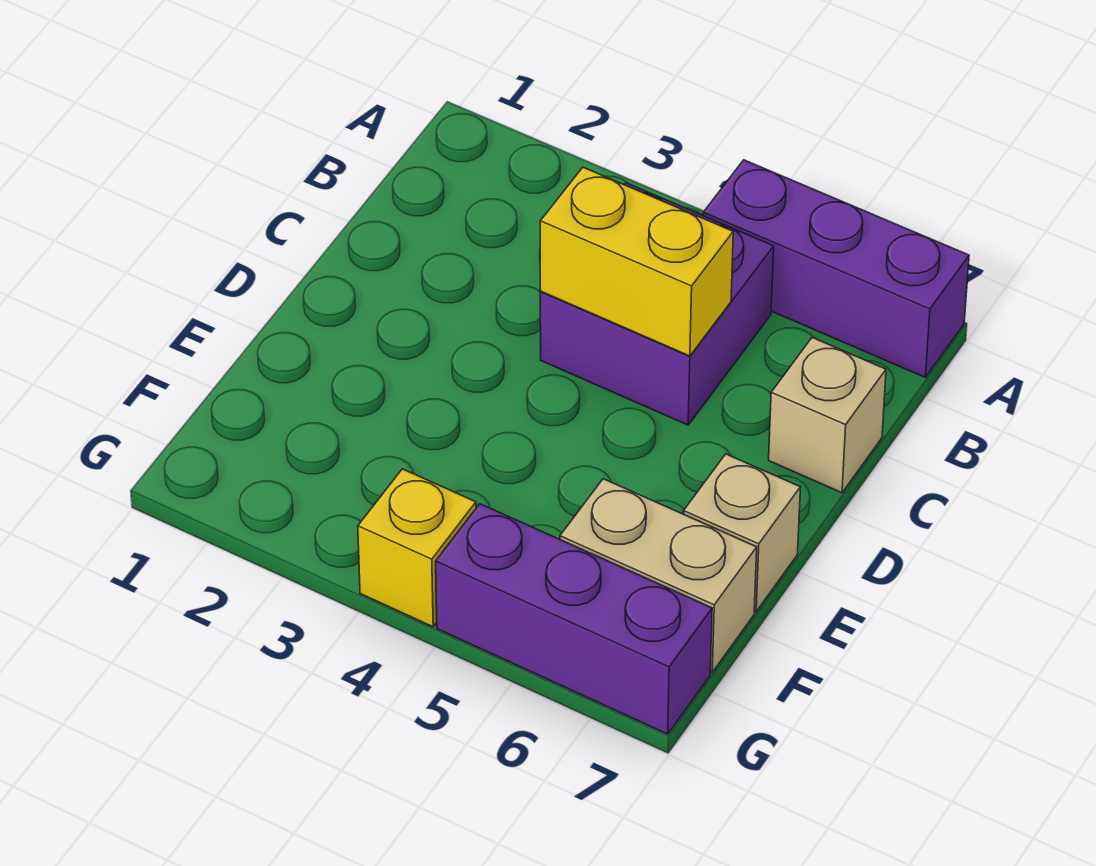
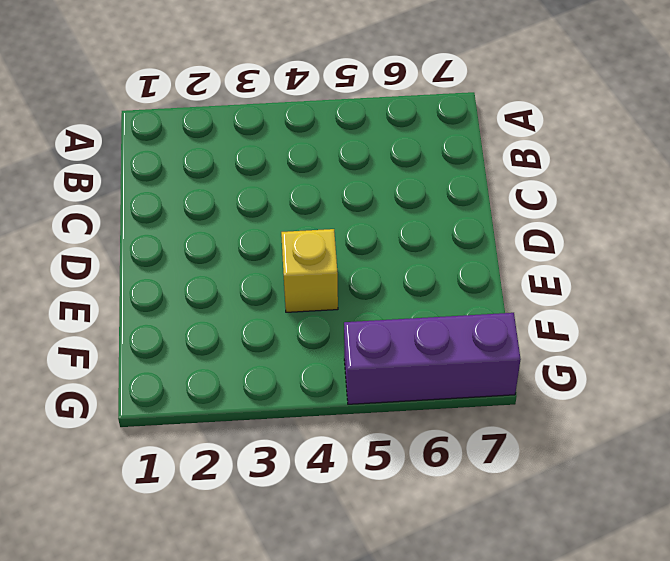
yellow brick E4 level 1 -> yellow brick G4 level 1
none -> purple brick A5:A7 level 1
none -> purple brick B4:C5 level 1

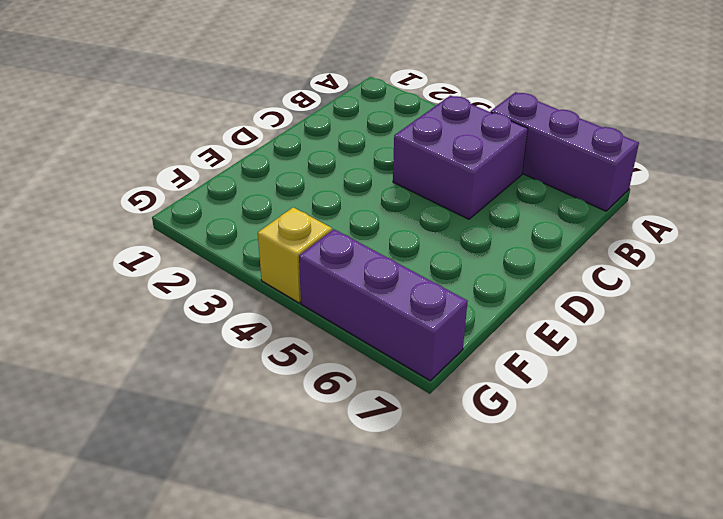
none -> tan brick C7 level 1
none -> tan brick E7 level 1

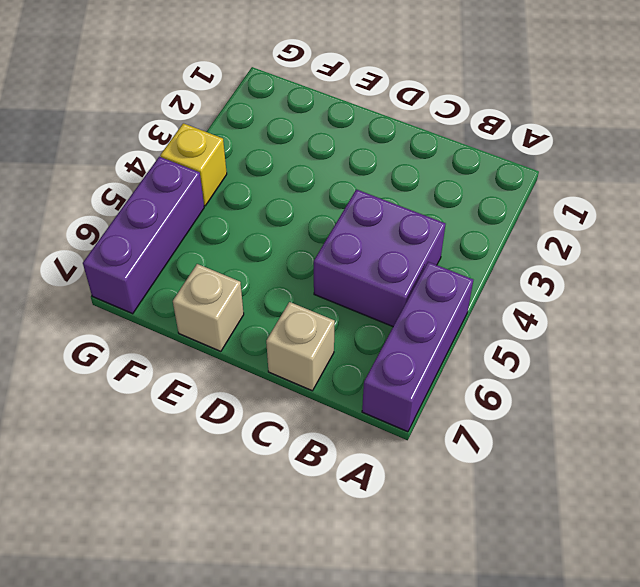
none -> tan brick F6:F7 level 1
none -> yellow brick C4:C5 level 2

